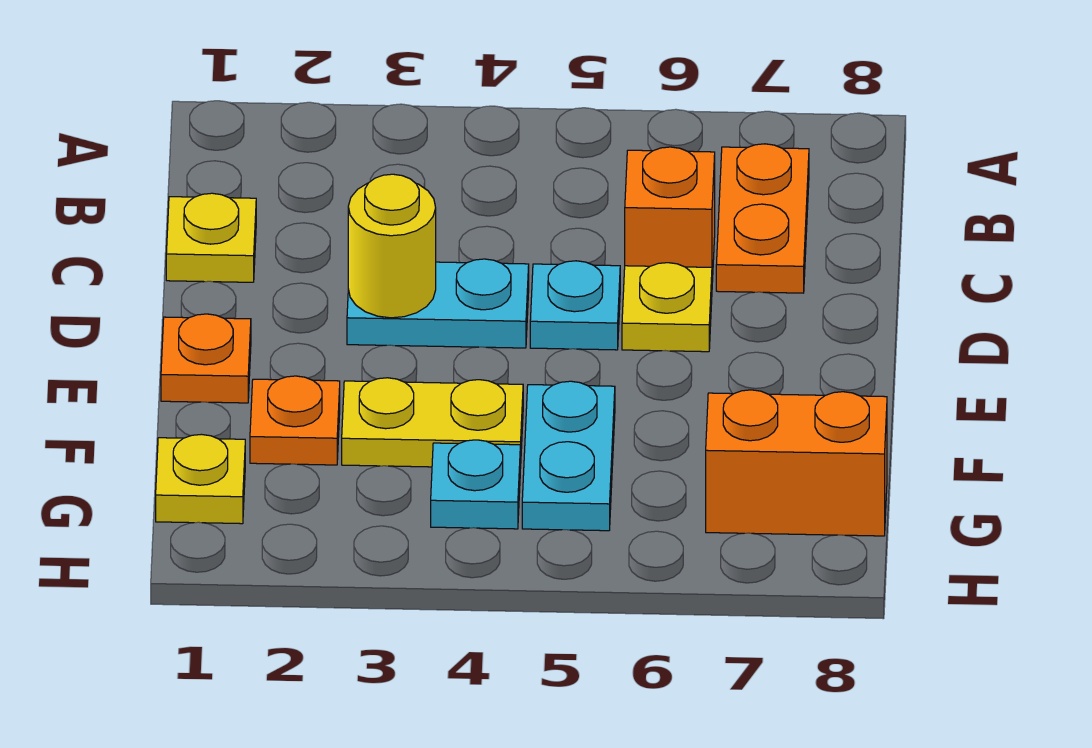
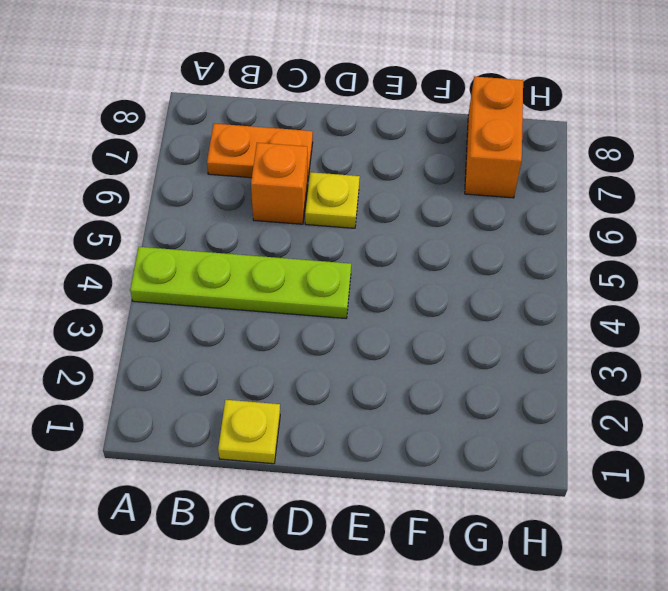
lime plate A4:D4 level 1 -> cyan plate D3:D4 level 1
none -> cyan plate D5 level 1
none -> orange plate E1 level 1
none -> orange plate F2 level 1

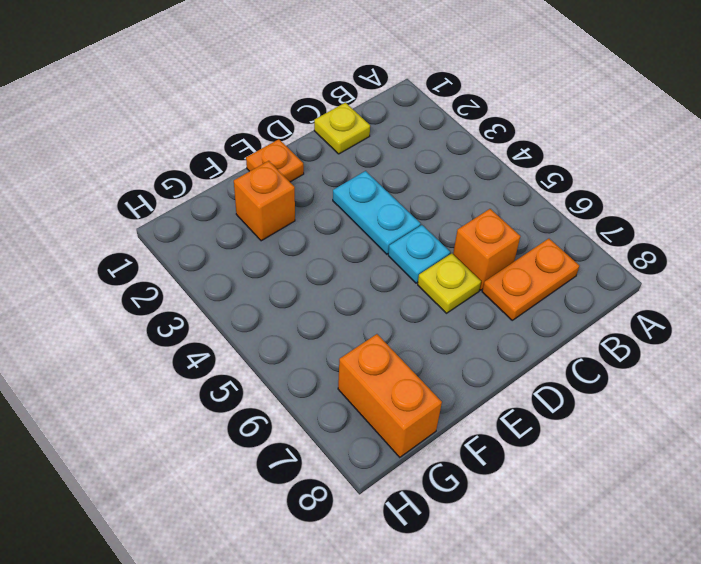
orange brick F2 level 1 -> orange plate F2 level 1
none -> yellow plate F3:F4 level 1
none -> cyan plate F5:G5 level 1
none -> yellow plate G1 level 1

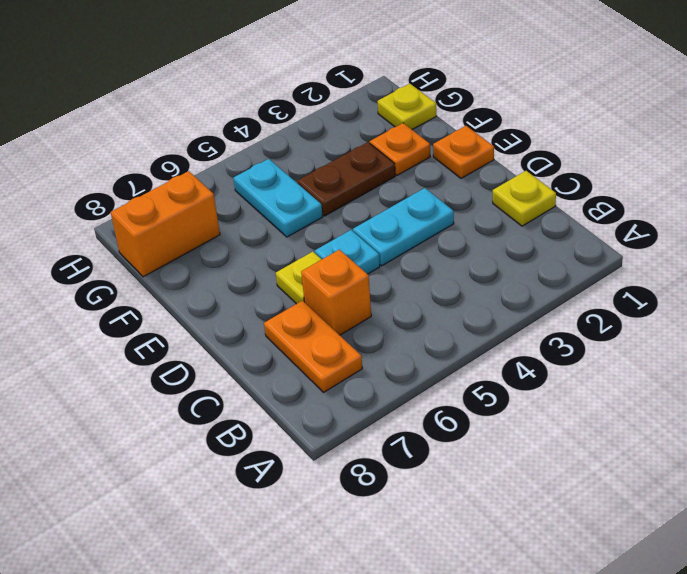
brown plate F3:F4 level 1 -> yellow plate F3:F4 level 1
none -> cyan plate G4 level 1
none -> yellow round brick D3 level 2

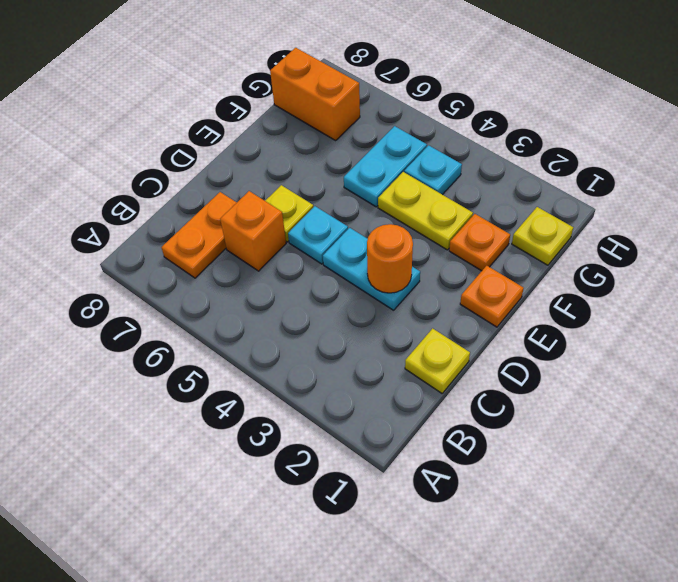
orange round brick D3 level 2 -> yellow round brick D3 level 2

